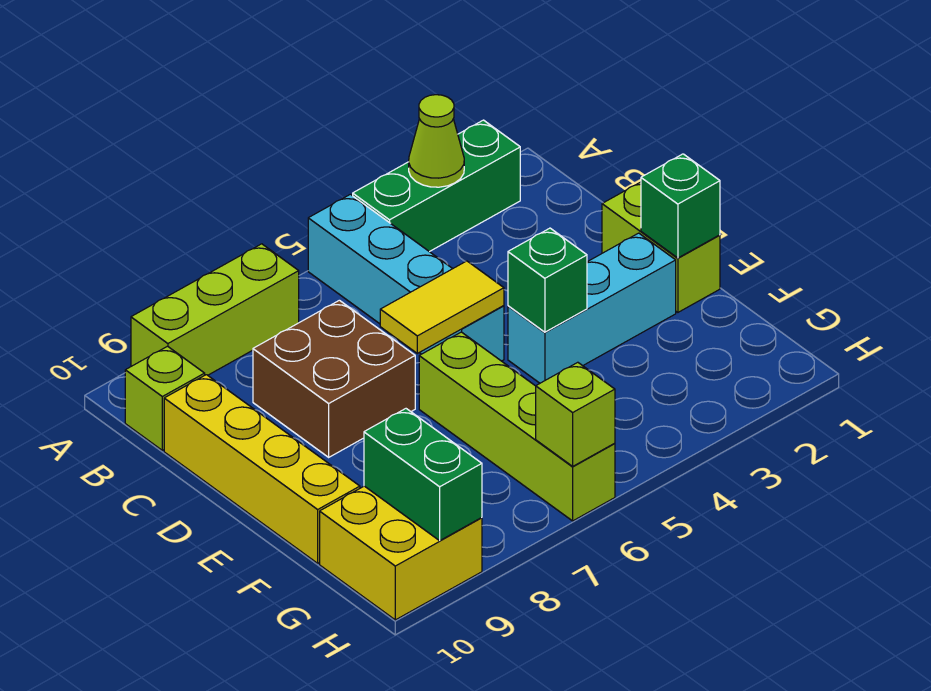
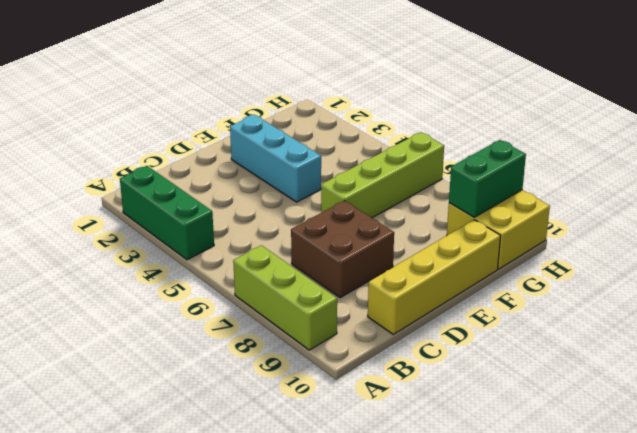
none -> cyan brick A5:D5 level 1
none -> lime brick B10 level 1
none -> lime brick D1:E1 level 1

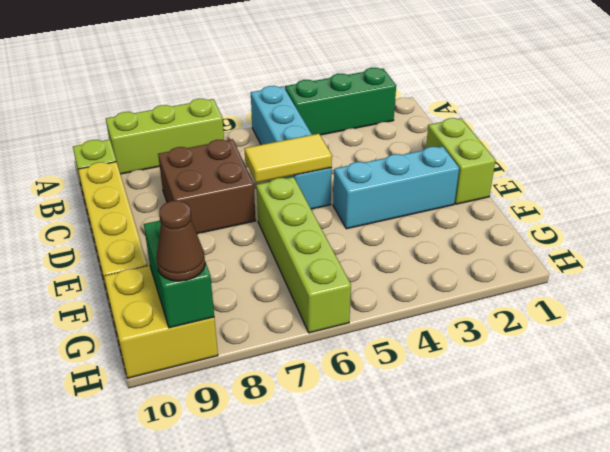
brown cone H9 level 3 -> none
none -> lime cone A3 level 2
none -> green brick E1 level 2
none -> green brick E4 level 2

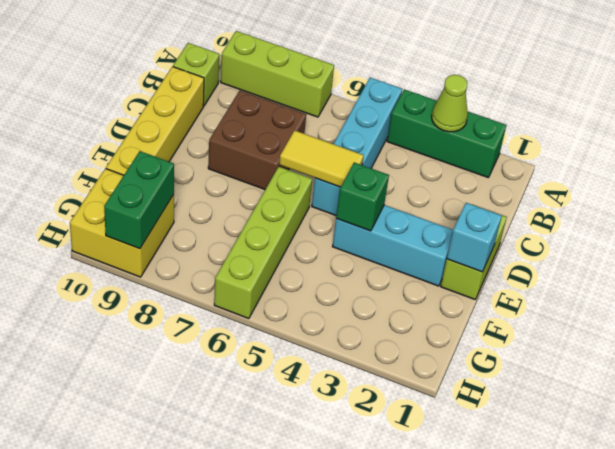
cyan brick E1 level 2 -> green brick E1 level 2
none -> lime brick H6 level 2

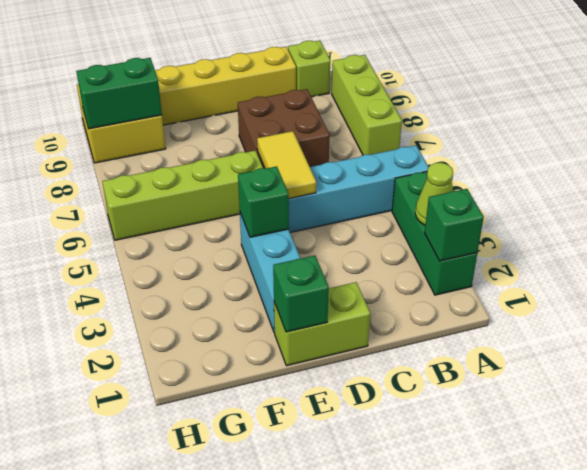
green brick A2 level 2 -> none
none -> lime brick H6 level 2

